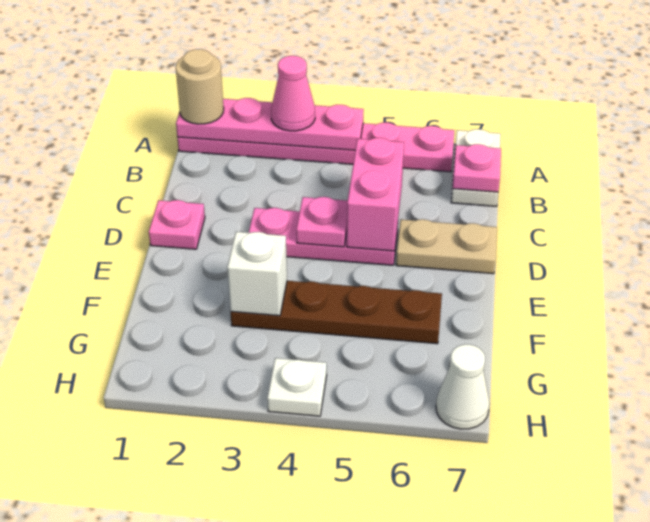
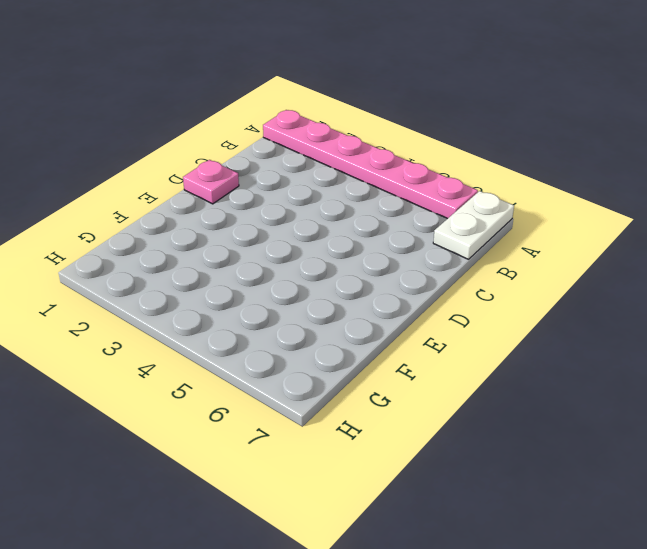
none -> pink plate D3:D5 level 1
none -> tan plate D6:D7 level 1
none -> brown plate F3:F6 level 1

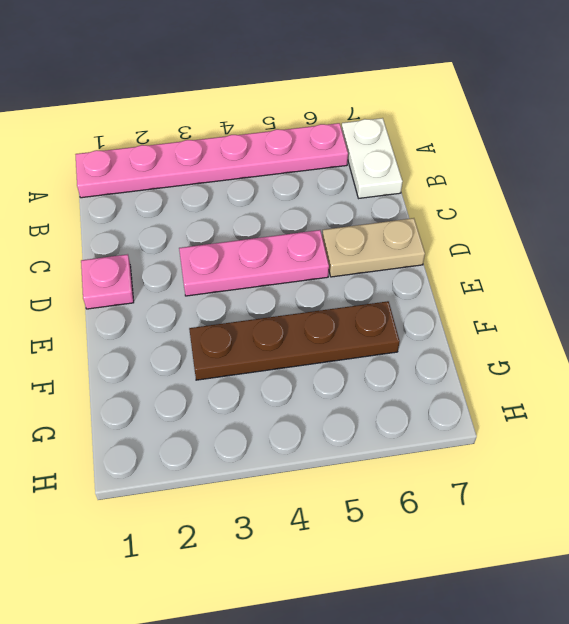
none -> white plate H4 level 1
none -> white cone H7 level 1
none -> pink plate A1:A4 level 2

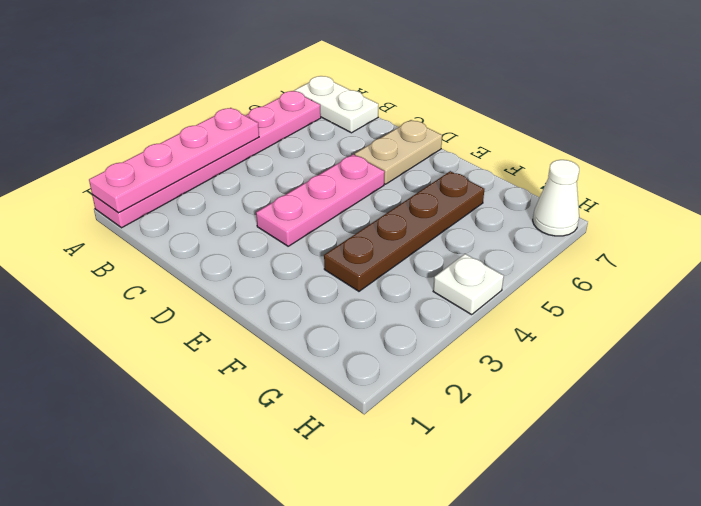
none -> pink plate D1 level 1
none -> pink plate B7 level 2
none -> pink brick C5:D5 level 2

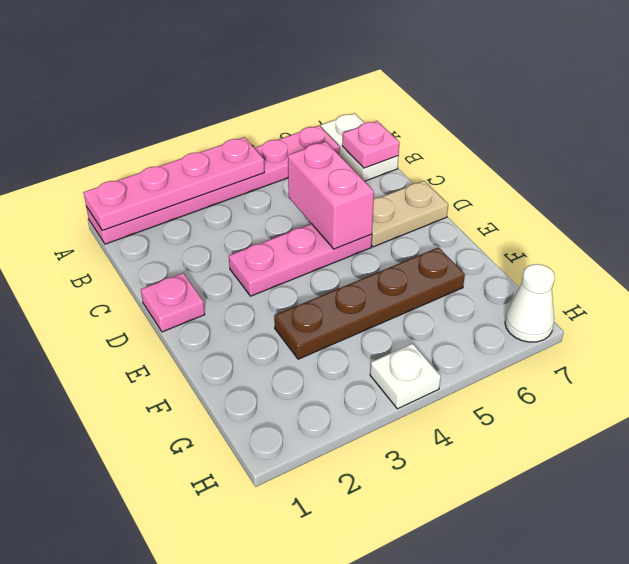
none -> pink plate D4 level 2
none -> white brick F3 level 2
none -> tan round brick A1 level 3

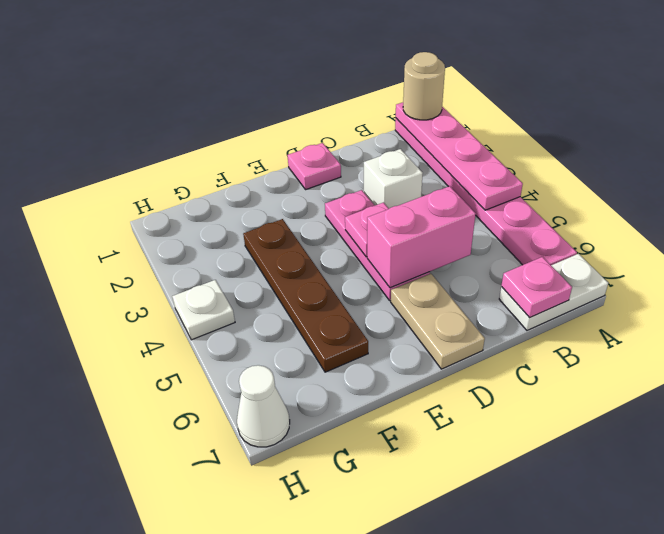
white brick C3 level 1 -> white brick F3 level 2
none -> pink cone A3 level 3

